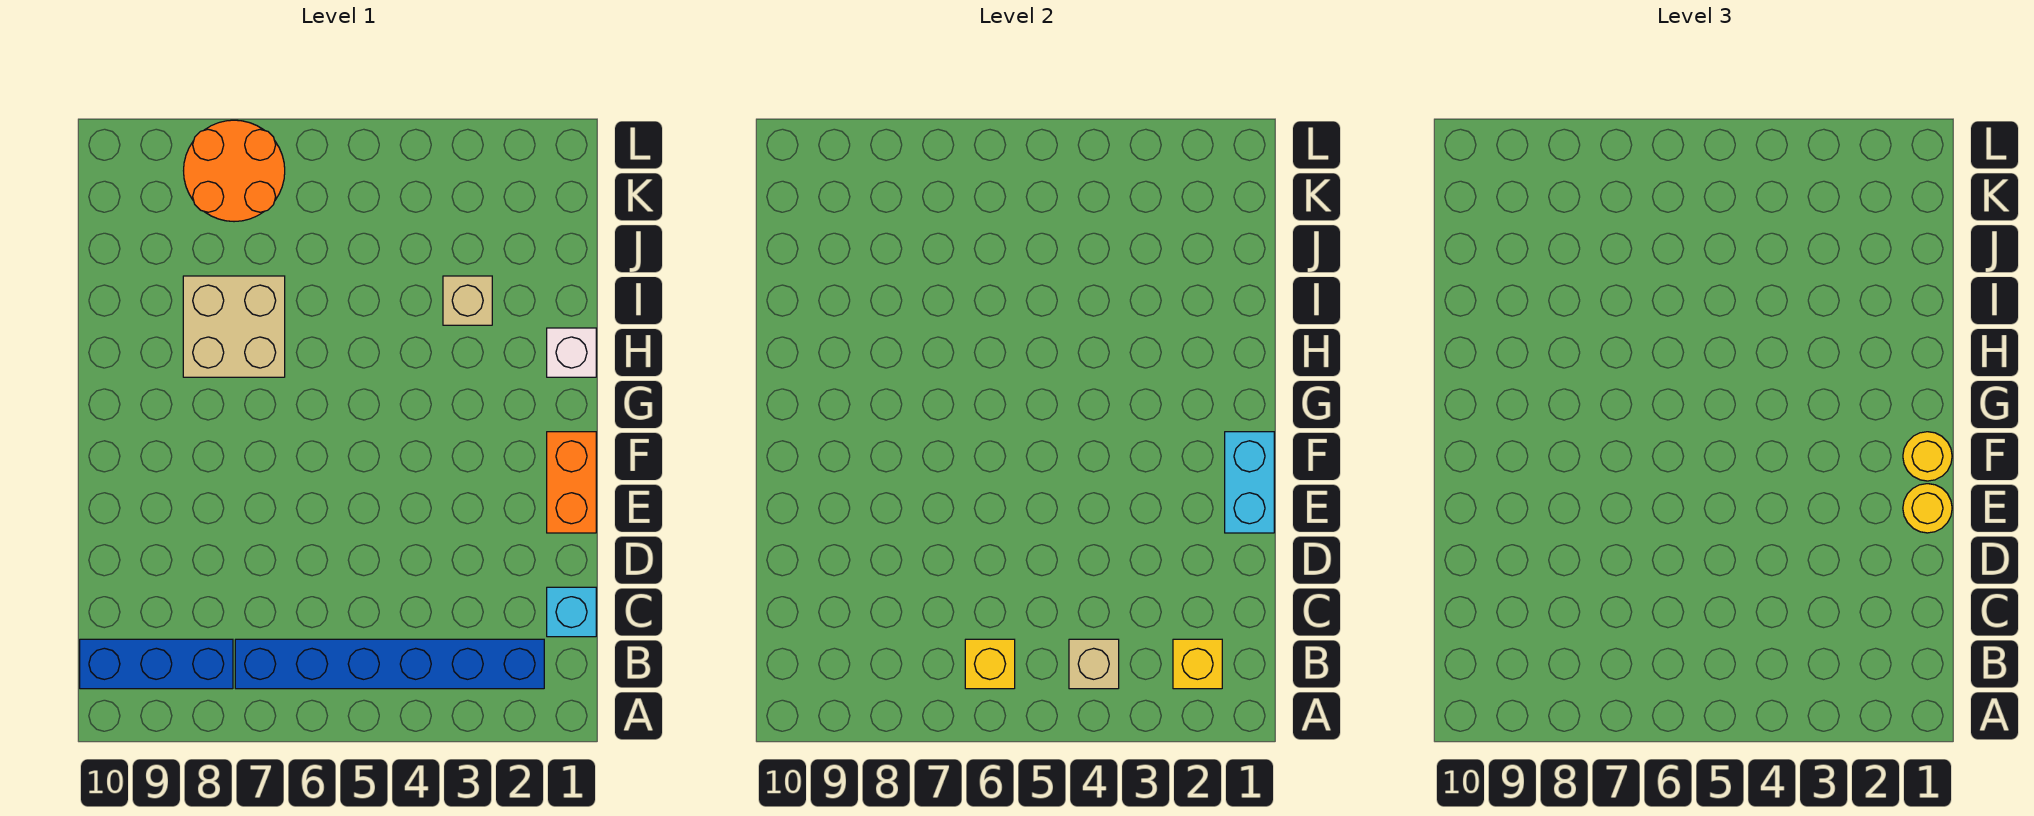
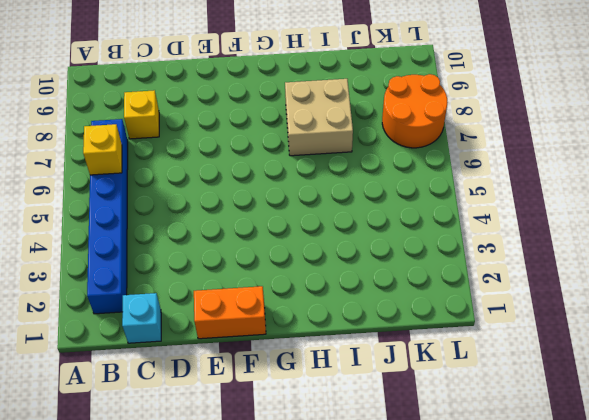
yellow brick C8 level 1 -> yellow brick B2 level 2
none -> blue brick B8:B10 level 1
none -> white brick H1 level 1
none -> tan brick I3 level 1

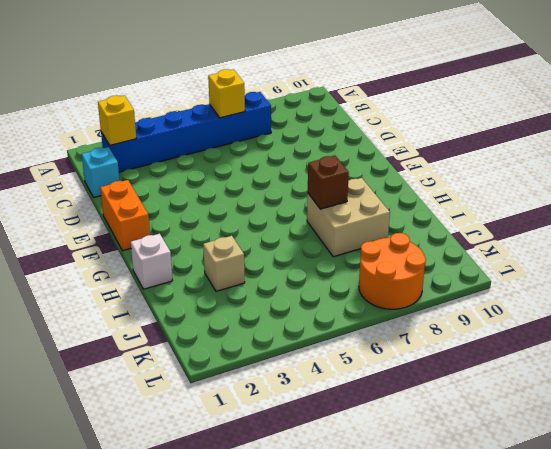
brown brick H7 level 2 -> none
none -> blue brick B8:B10 level 1
none -> tan brick B4 level 2
none -> cyan brick E1:F1 level 2

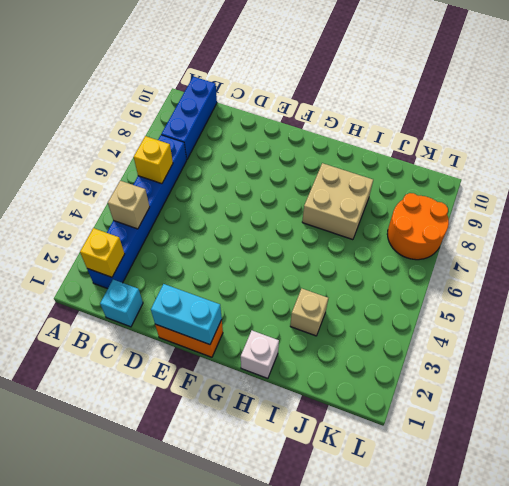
none -> yellow round brick E1 level 3
none -> yellow round brick F1 level 3

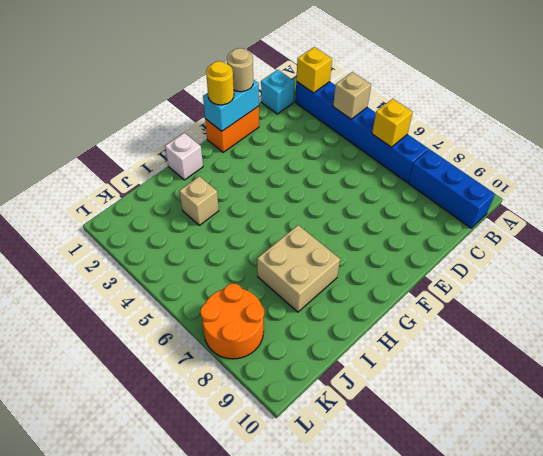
tan round brick E1 level 3 -> yellow round brick E1 level 3

